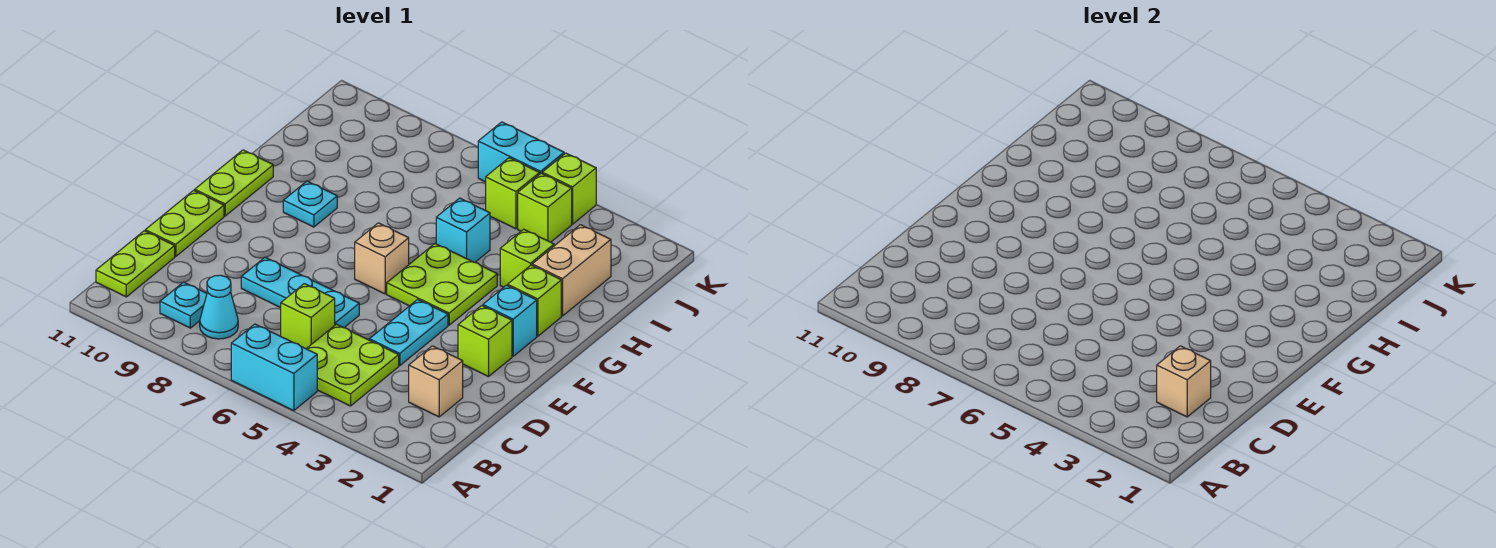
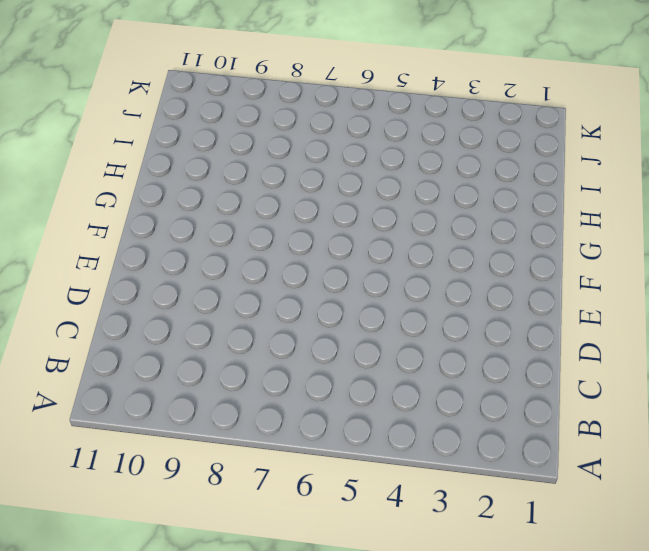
none -> cyan brick A5:A6 level 1
none -> lime plate B4:C5 level 1
none -> cyan cone B8 level 1

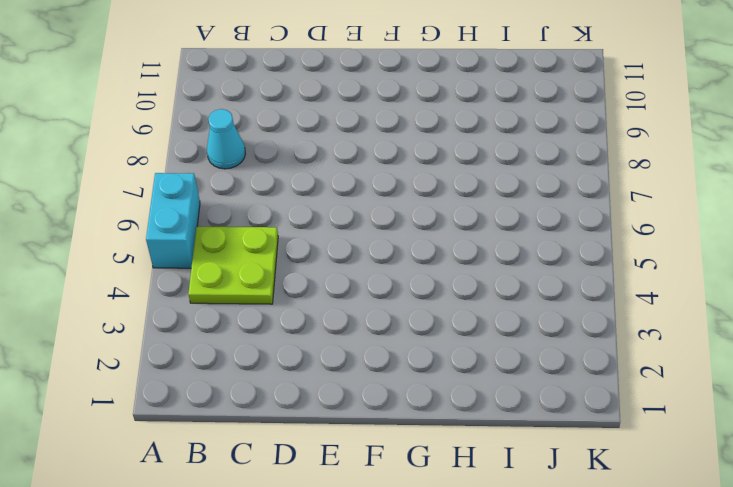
none -> cyan plate B9 level 1
none -> lime plate B11:C11 level 1
none -> tan brick C2 level 1

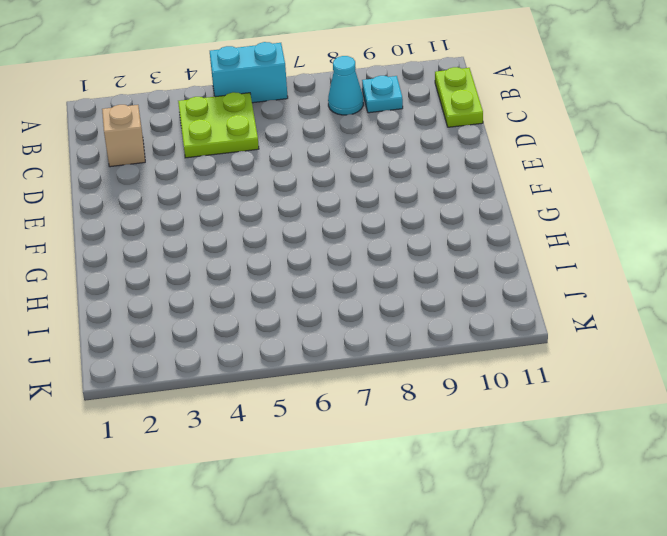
none -> lime brick C6 level 1
none -> cyan plate D4:E4 level 1
none -> cyan plate D6:D8 level 1

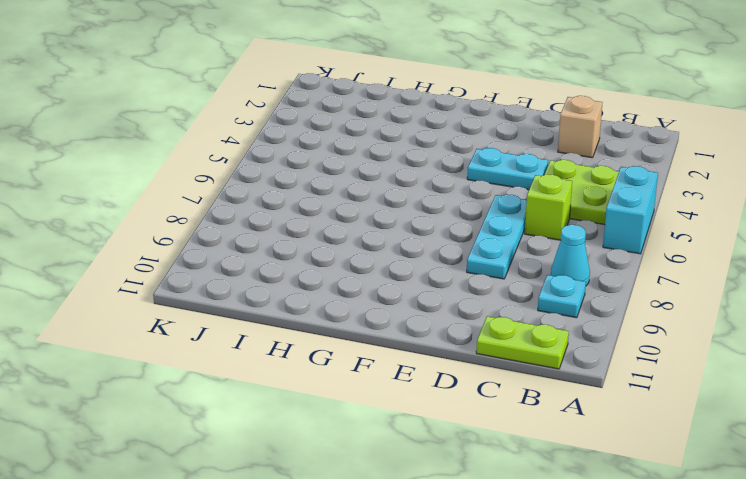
none -> lime plate D11:E11 level 1
none -> lime brick E2 level 1
none -> cyan brick F2 level 1

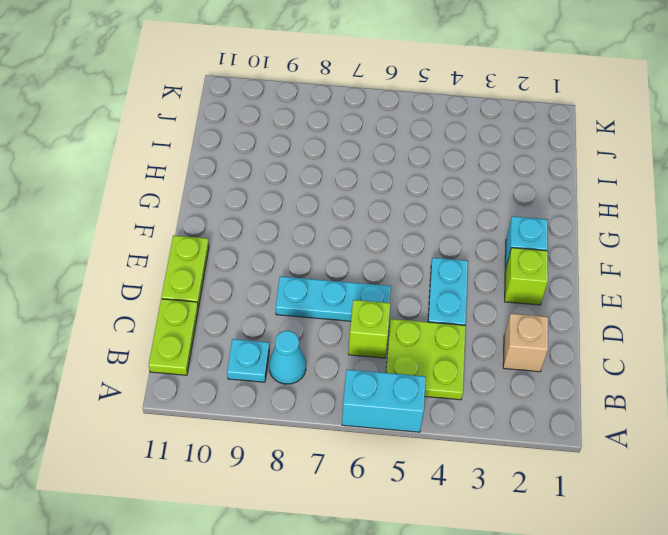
none -> lime plate F4:G5 level 1
none -> tan brick F6 level 1
none -> lime plate F11:G11 level 1

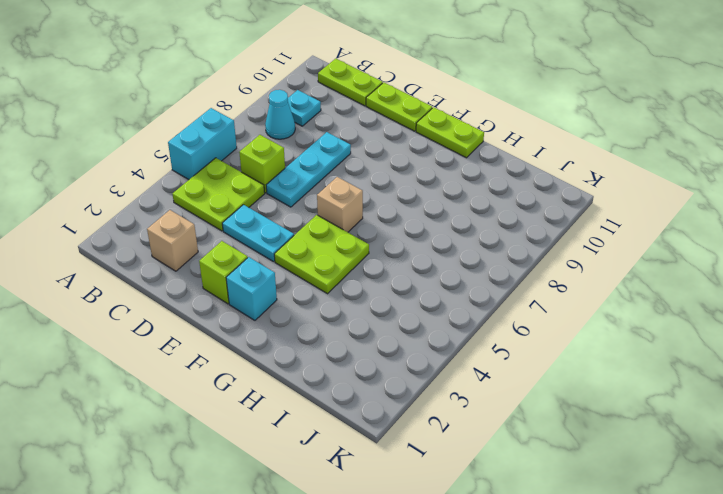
none -> lime brick G2 level 1
none -> cyan plate G9 level 1
none -> tan brick H2:I2 level 1

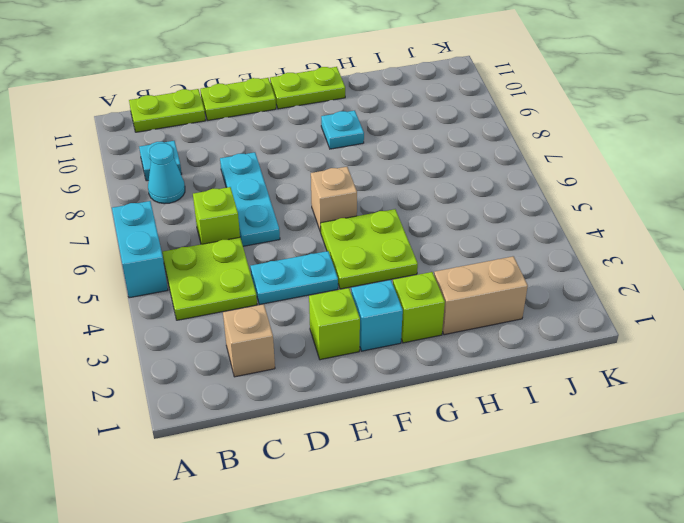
none -> lime brick H3 level 1
none -> cyan brick H5 level 1
none -> lime brick J4 level 1

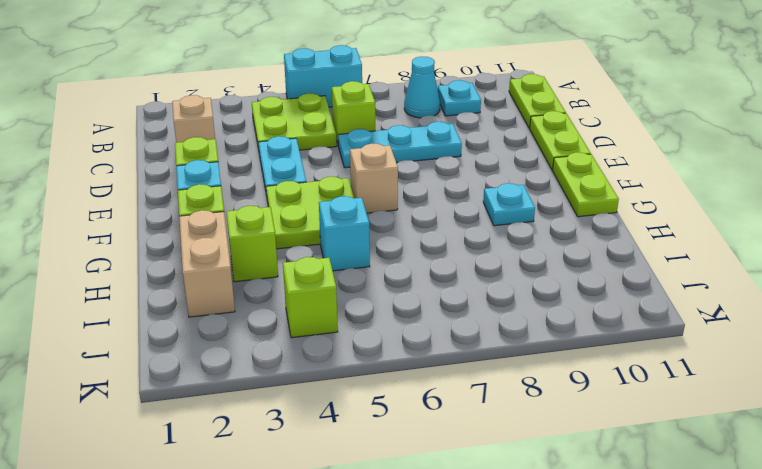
none -> lime brick J5 level 1
none -> lime brick K4 level 1
none -> cyan brick K5:K6 level 1

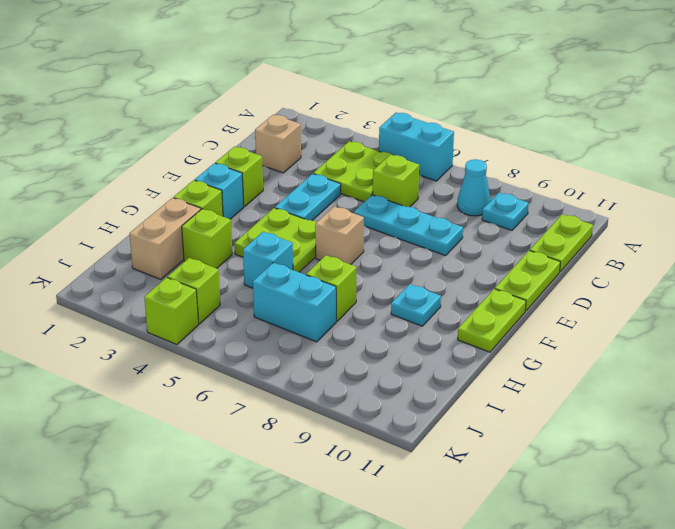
lime brick H7 level 1 -> lime brick J5 level 1
cyan brick I6:I7 level 1 -> cyan brick K5:K6 level 1
none -> tan brick C2 level 2

